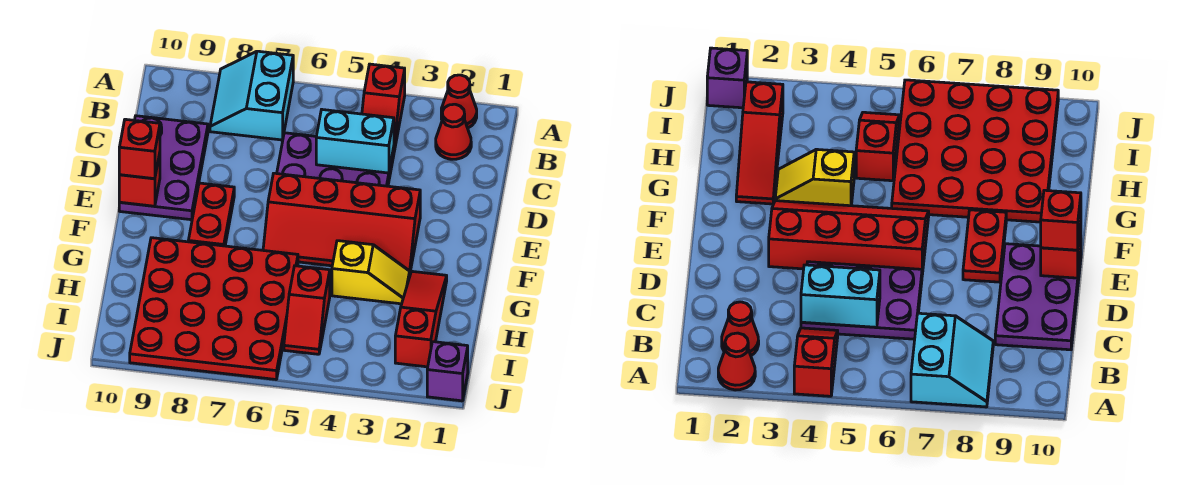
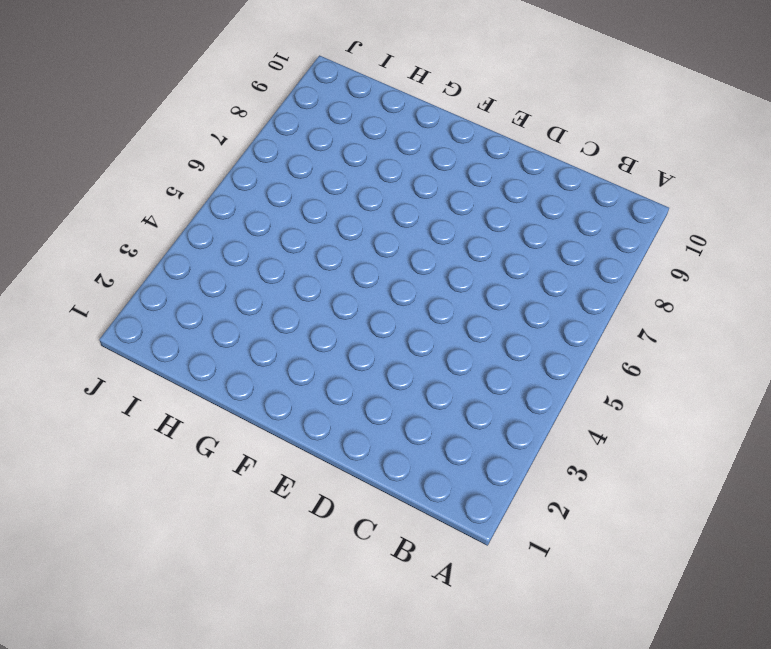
none -> red cone A2 level 1
none -> red slope A4:B4 level 1 top A
none -> cyan slope A7:B8 level 1 top 7

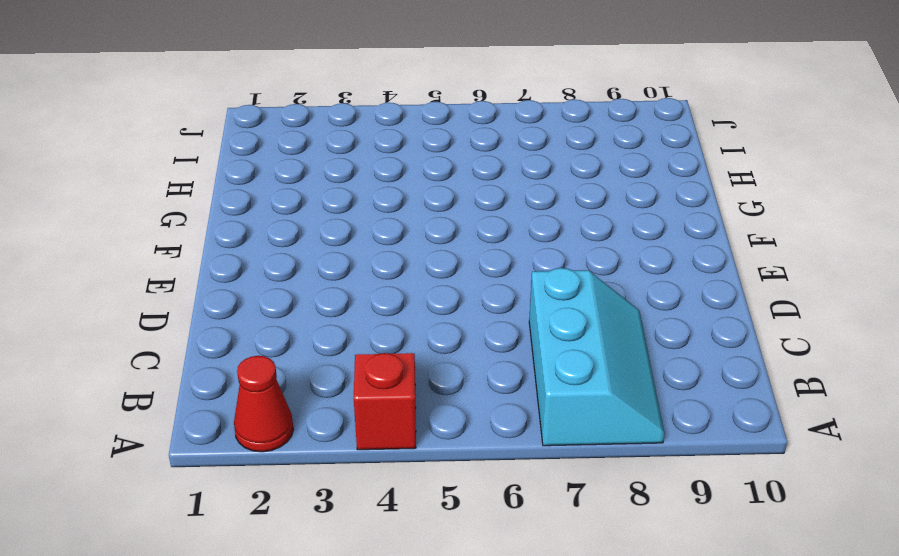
cyan slope A7:C8 level 1 top 7 -> cyan slope A7:B8 level 1 top 7
none -> red cone B2 level 1
none -> purple plate C4:D6 level 1
none -> purple plate C9:E10 level 1

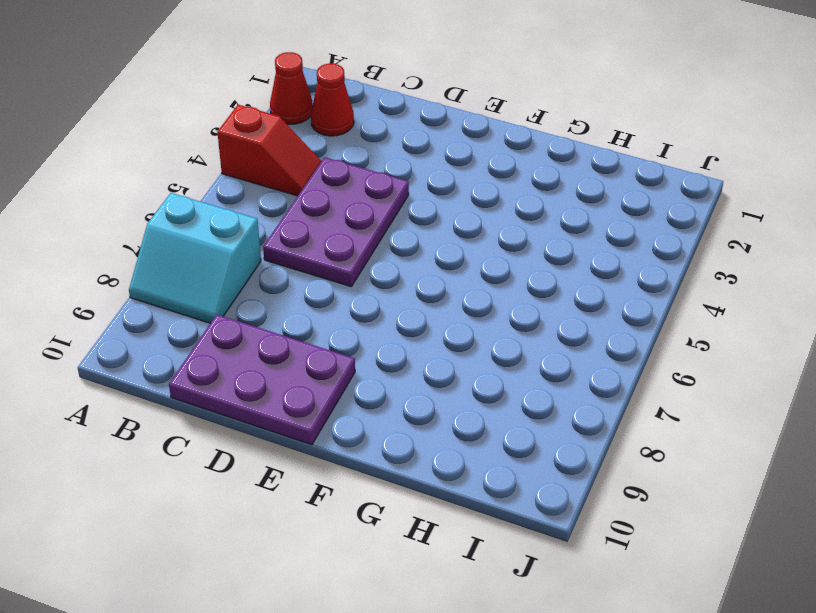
none -> red slope E3:F6 level 1 top E
none -> red plate E8:F8 level 1
none -> red slope G2:I2 level 1 top I

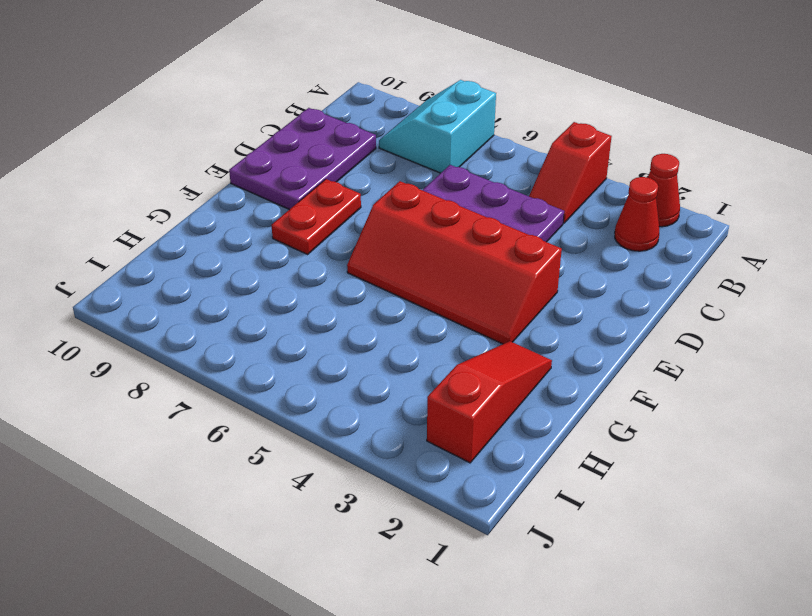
none -> yellow slope G3:G4 level 1 top 4
none -> red plate G6:J9 level 1
none -> red slope H5:I5 level 1 top H

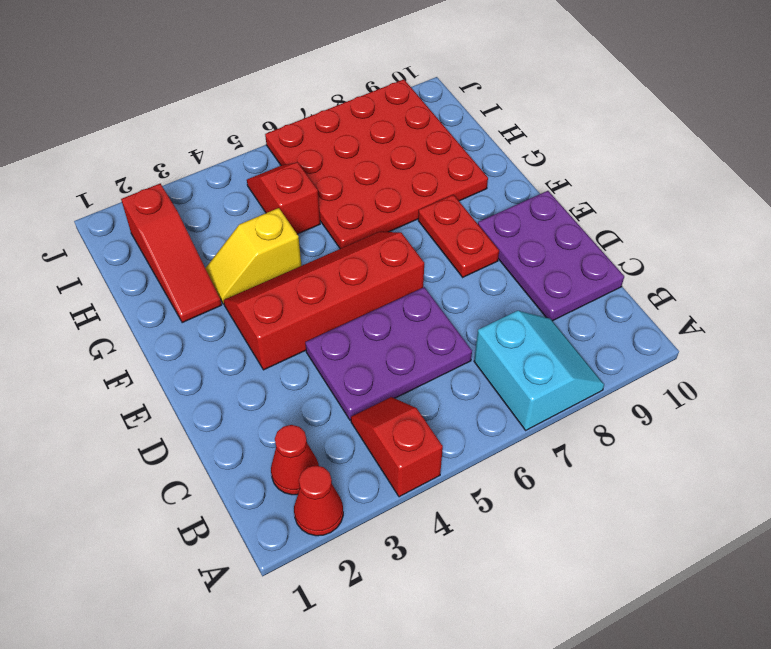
none -> purple brick J1 level 1
none -> cyan brick C4:C5 level 2
none -> red brick E10 level 2

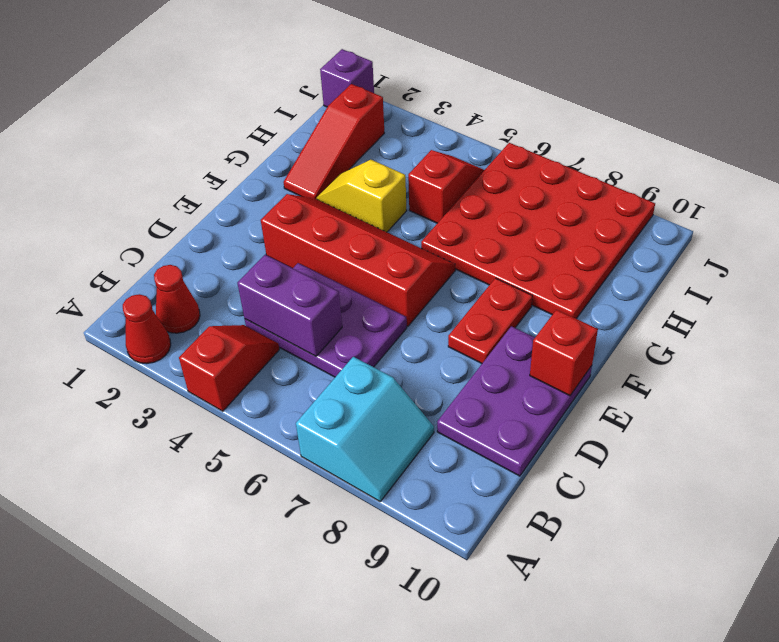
purple brick C4:C5 level 2 -> cyan brick C4:C5 level 2
none -> red brick E10 level 3

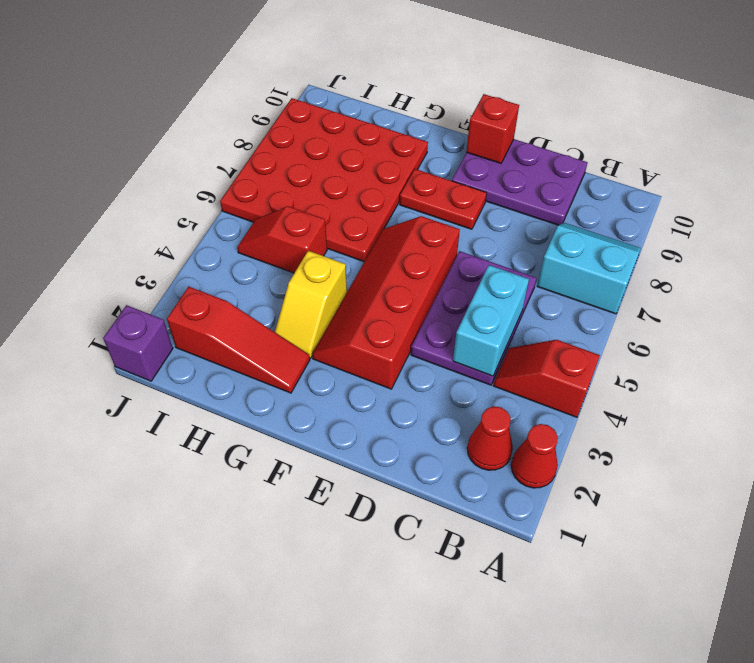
none -> red brick E10 level 3

